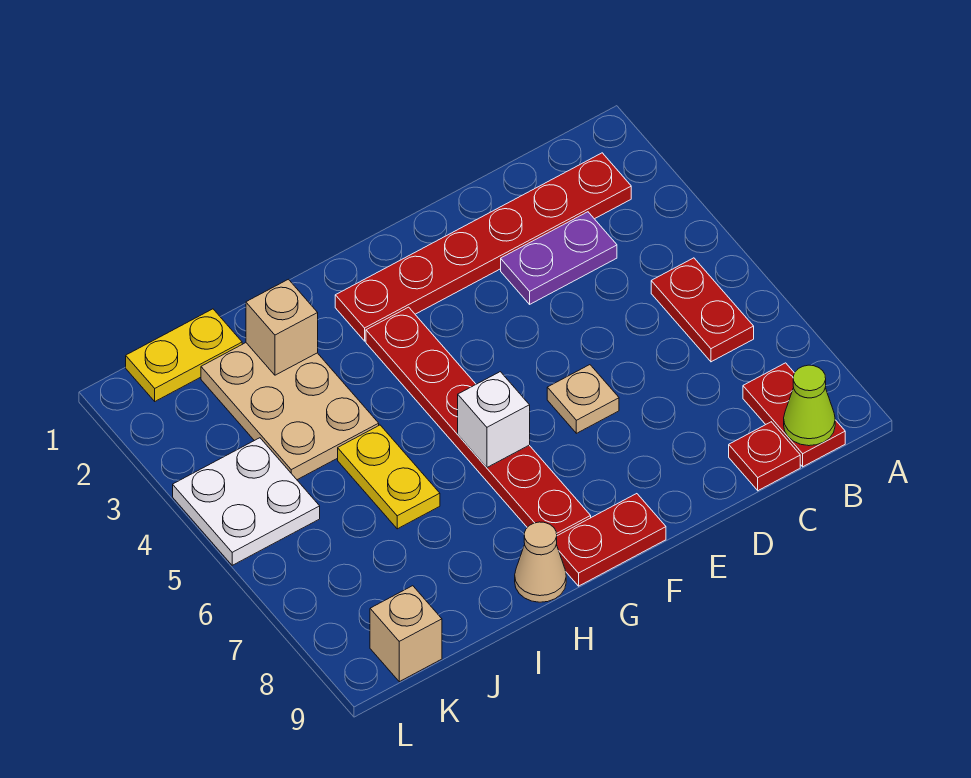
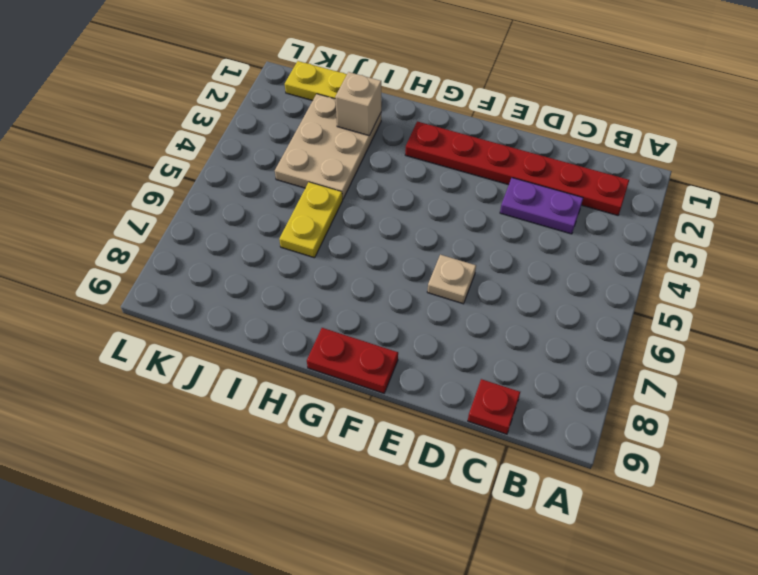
none -> red plate B5:B6 level 1
none -> red plate B8:B9 level 1
none -> red plate G3:G8 level 1

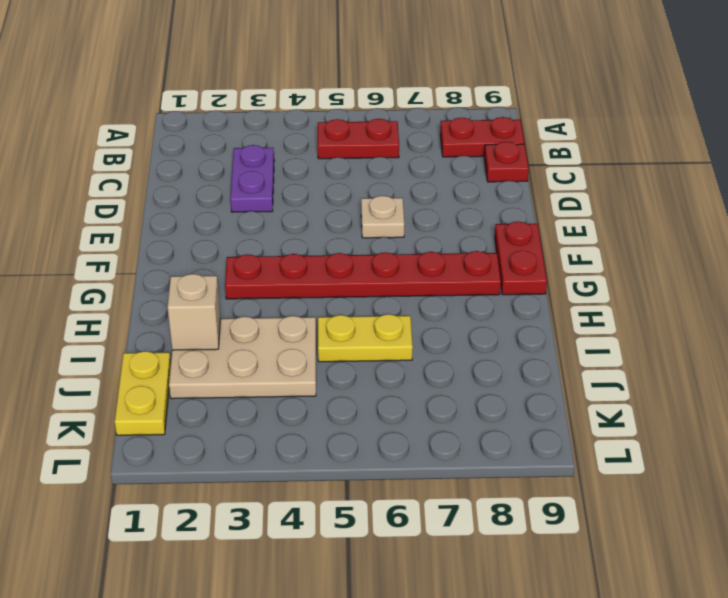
none -> red plate B2:G2 level 1
none -> tan cone H9 level 1
none -> white plate K4:L5 level 1

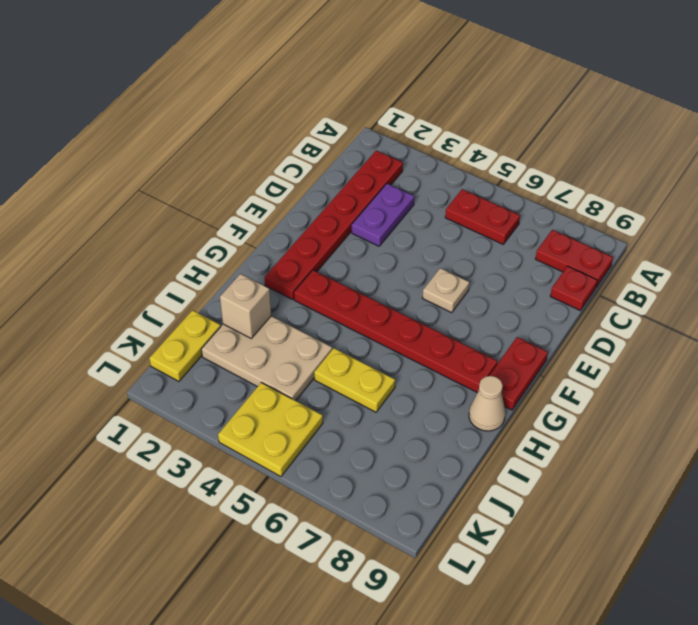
yellow plate K4:L5 level 1 -> white plate K4:L5 level 1
none -> tan brick K9 level 1
none -> lime cone B9 level 2
none -> white brick G6 level 2

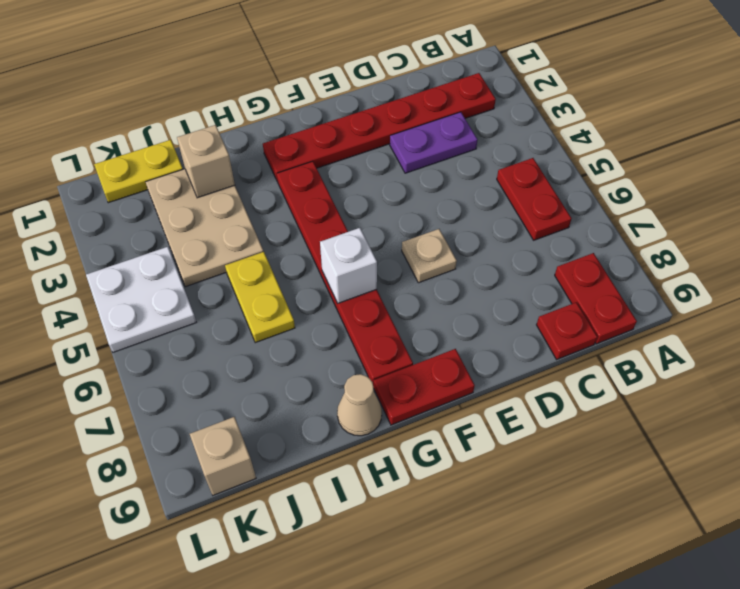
none -> lime cone B9 level 2

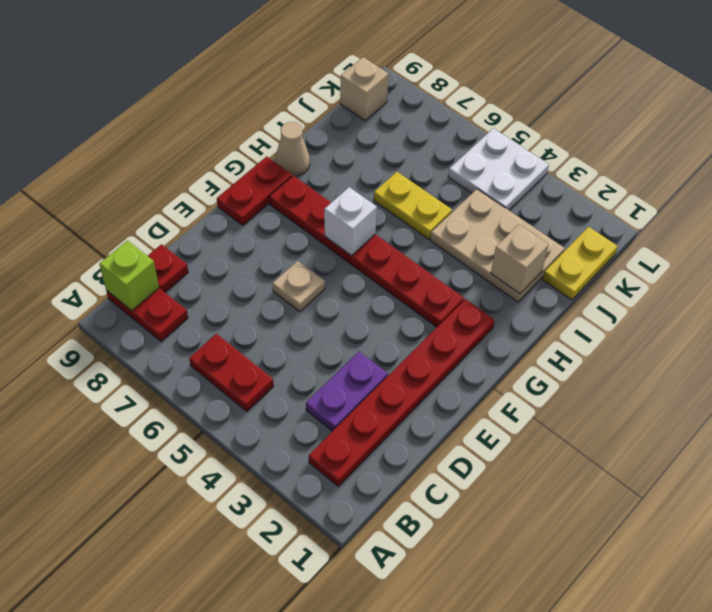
lime brick B9 level 2 -> lime cone B9 level 2

